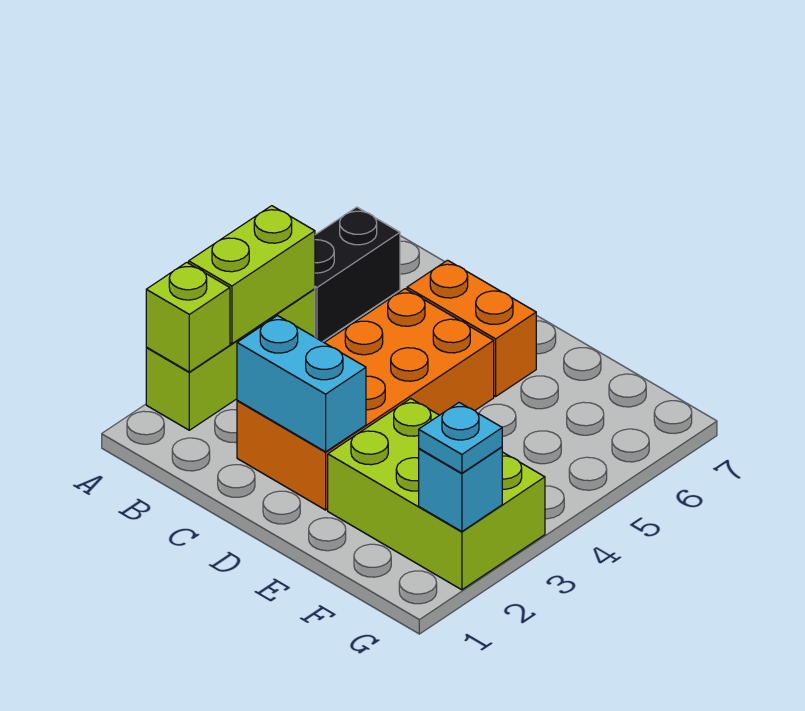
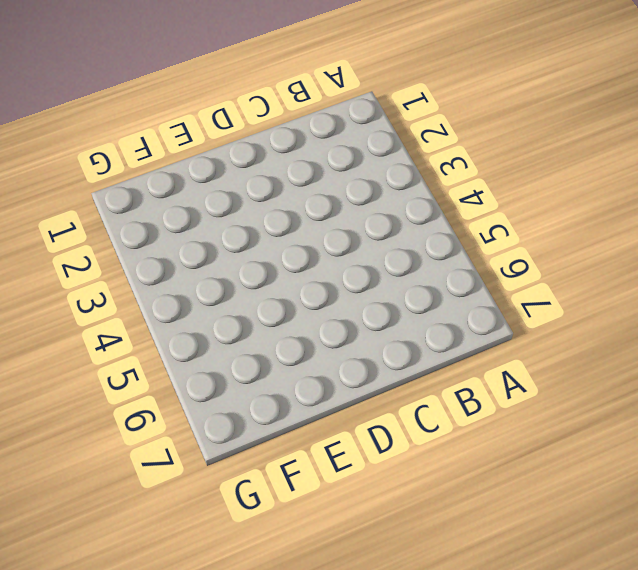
none -> lime brick A2:A4 level 1
none -> black brick A5:A6 level 1

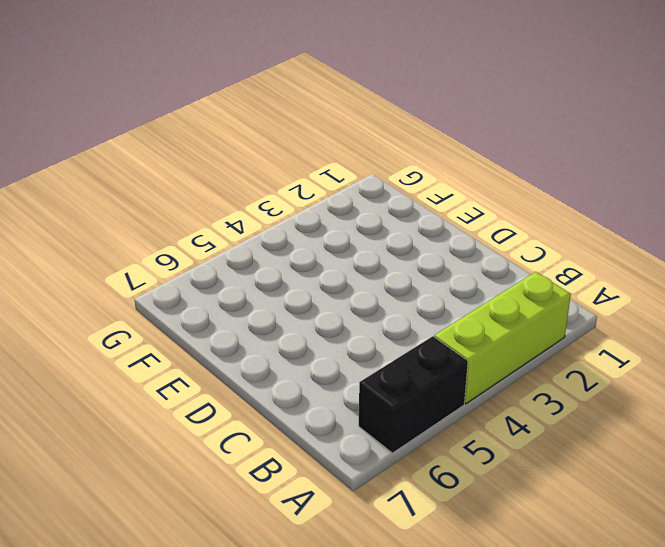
none -> orange brick C2:D5 level 1
none -> orange brick C6:D6 level 1

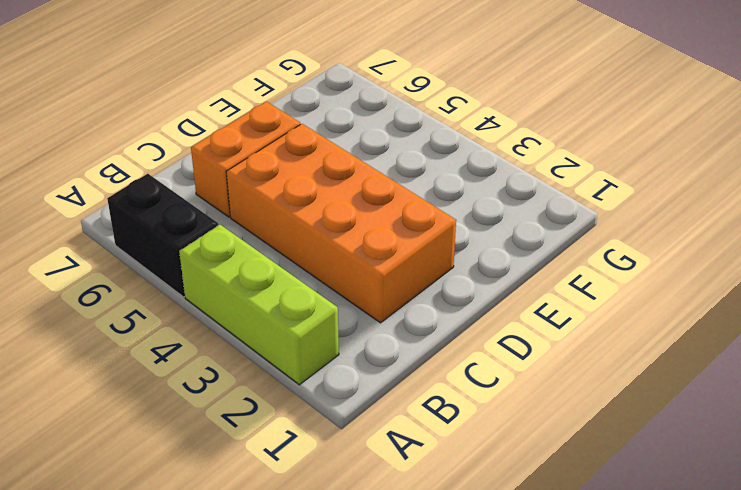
none -> lime brick E2:G3 level 1
none -> lime brick A2 level 2

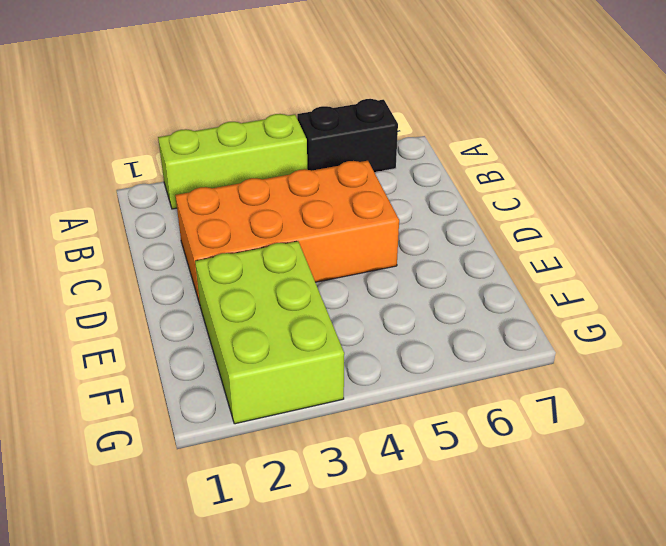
none -> orange brick C6:D6 level 1
none -> lime brick A2 level 2

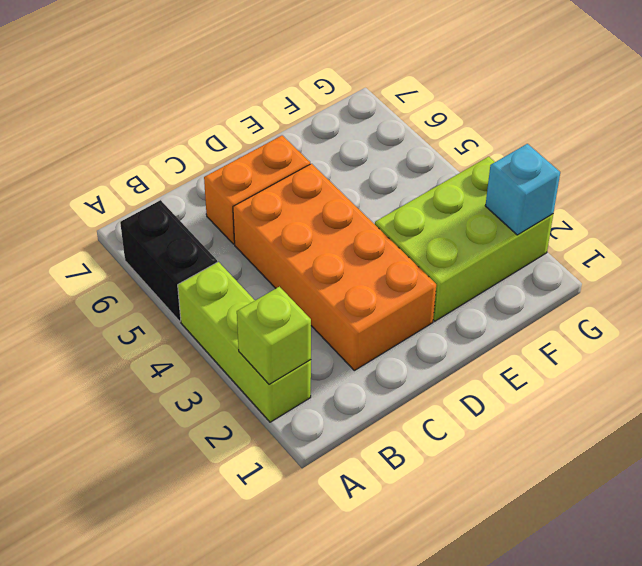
none -> lime brick A3:A4 level 2
none -> cyan brick C2:D2 level 2

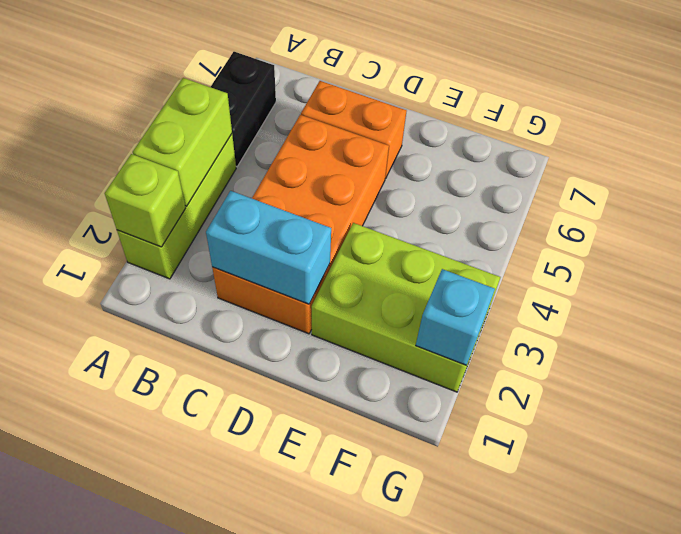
none -> cyan plate G2 level 3

